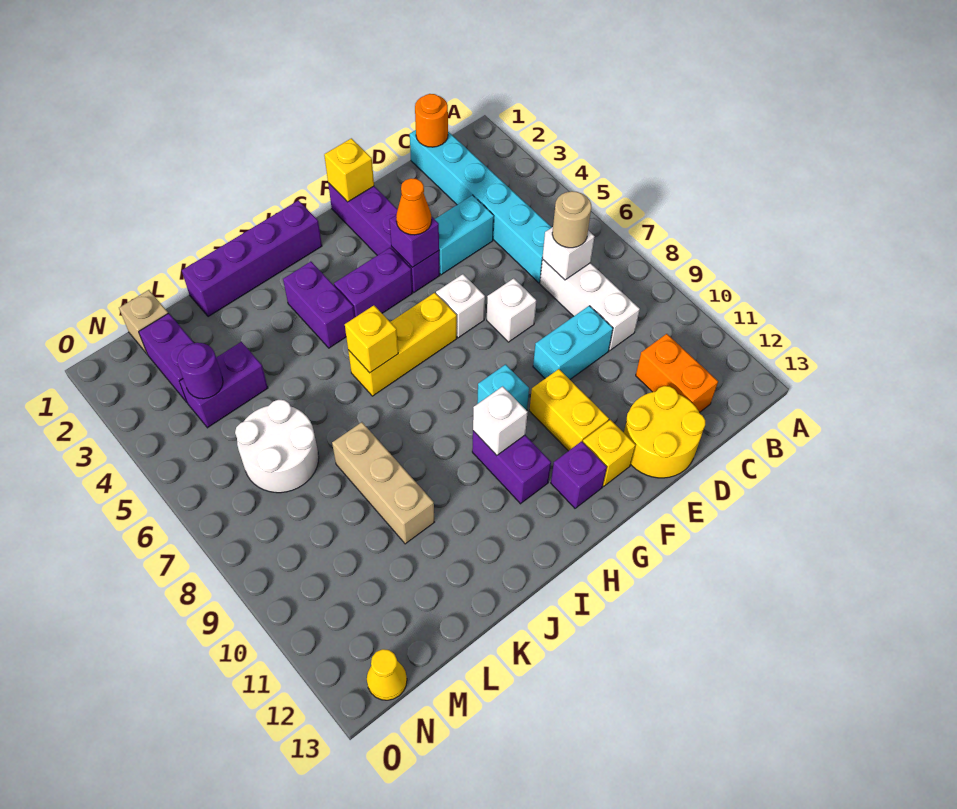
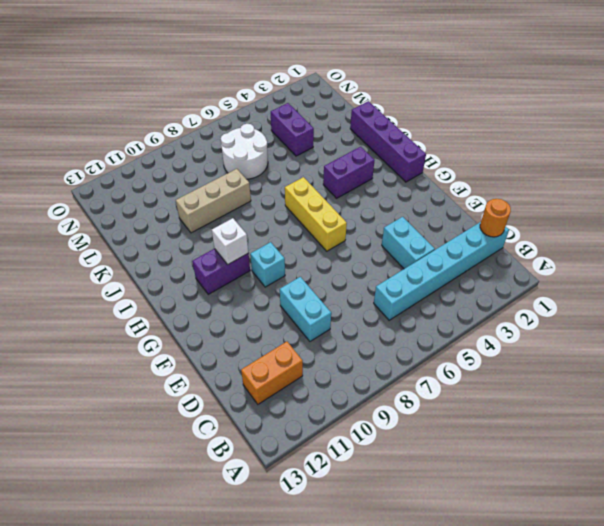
none -> white brick C7:C9 level 1
none -> yellow round brick D12:E13 level 1
none -> white brick E7 level 1
none -> purple brick F1:F4 level 1

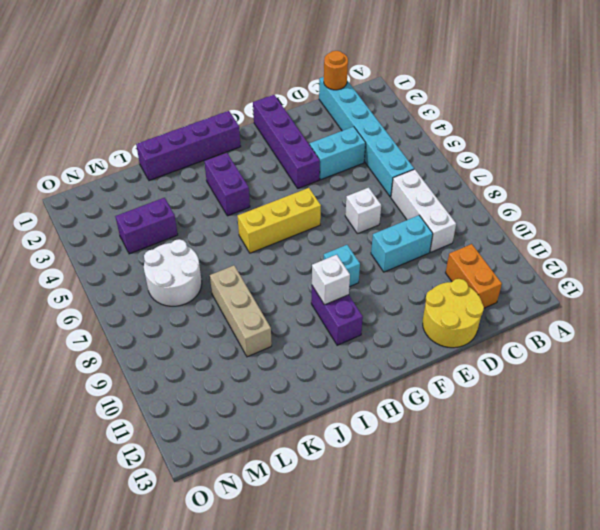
none -> white brick F6 level 1
none -> yellow brick F10:F11 level 1
none -> yellow brick F12 level 1
none -> purple brick G4:H4 level 1

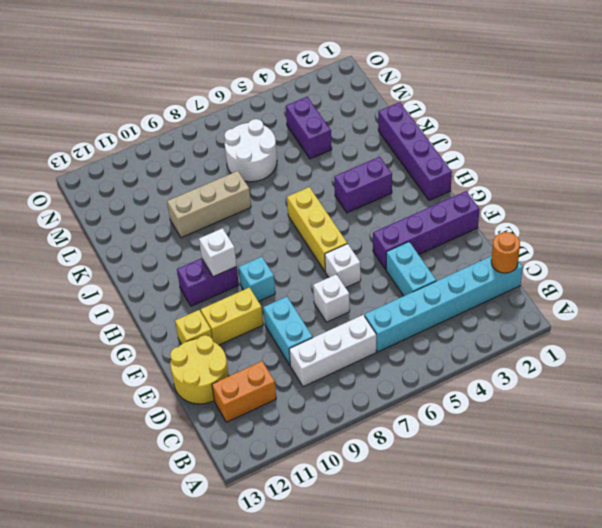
none -> purple brick G4:H4 level 1
none -> purple brick G12 level 1
none -> tan brick M1 level 1
none -> purple brick M2:M3 level 1

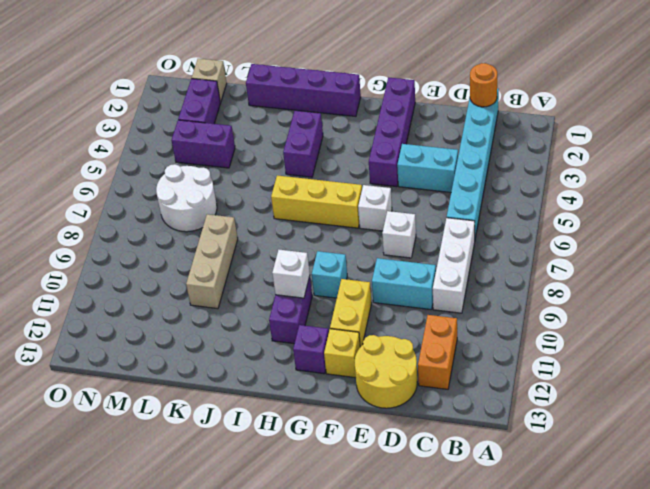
none -> purple brick G4:H4 level 1
none -> yellow cone N13 level 1
none -> white brick C7 level 2
none -> yellow brick F1 level 2

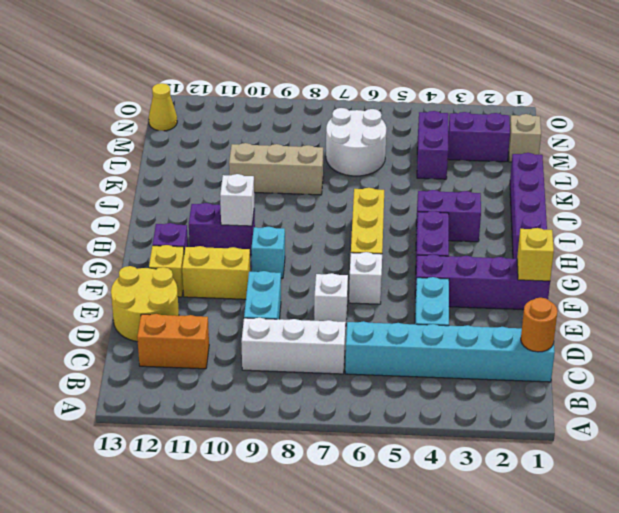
none -> white brick C7 level 2
none -> purple brick F4 level 2
none -> yellow brick I6 level 2
none -> purple round brick M4 level 2

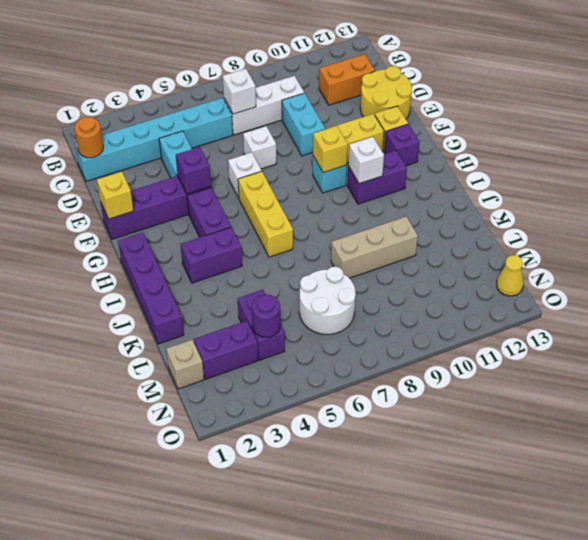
yellow brick G9 level 2 -> yellow brick I6 level 2
none -> tan round brick C7 level 3
none -> orange cone F4 level 3

